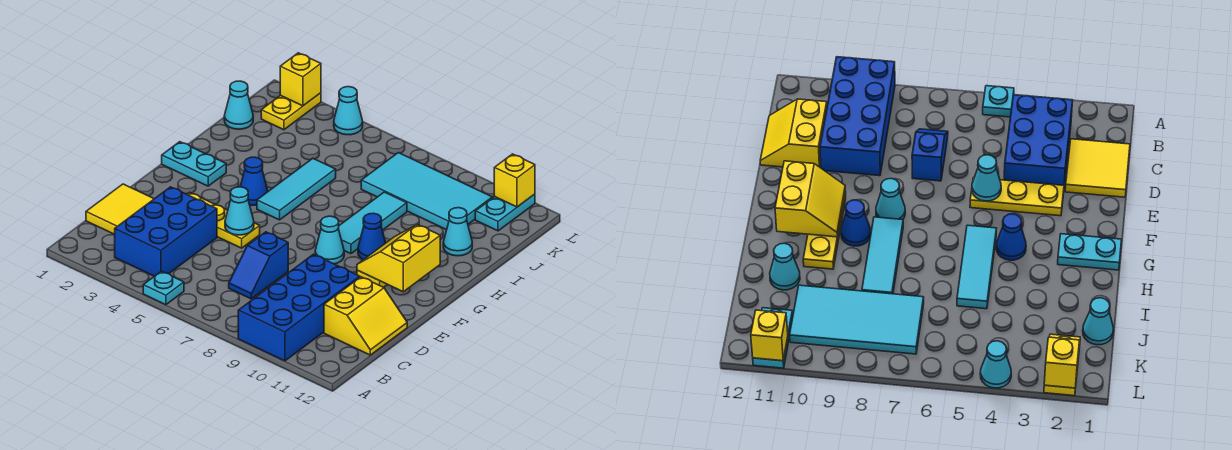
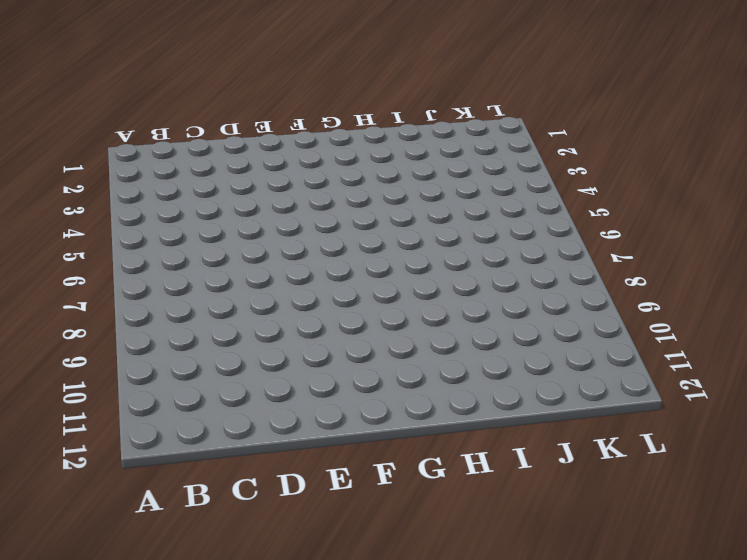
none -> cyan plate A5 level 1
none -> blue brick A9:D10 level 1
none -> blue brick B3:D4 level 1

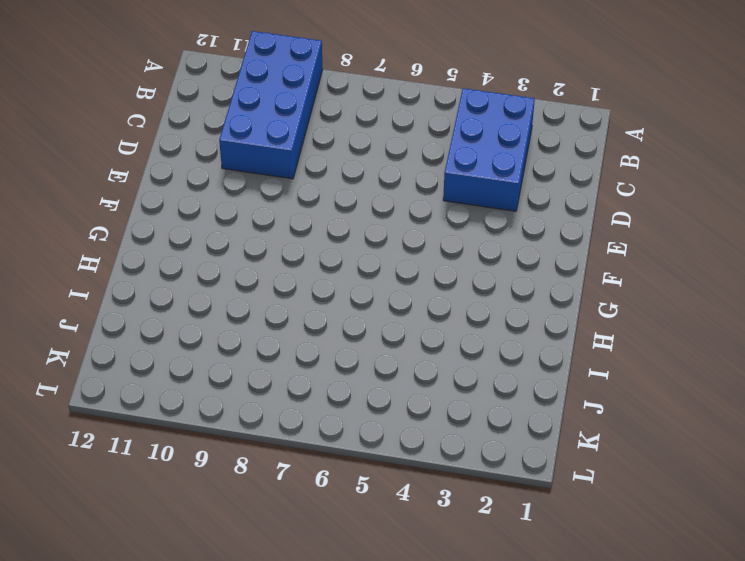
none -> cyan plate A5 level 1
none -> yellow tile C1:D2 level 1
none -> blue slope C7:D7 level 1 top D

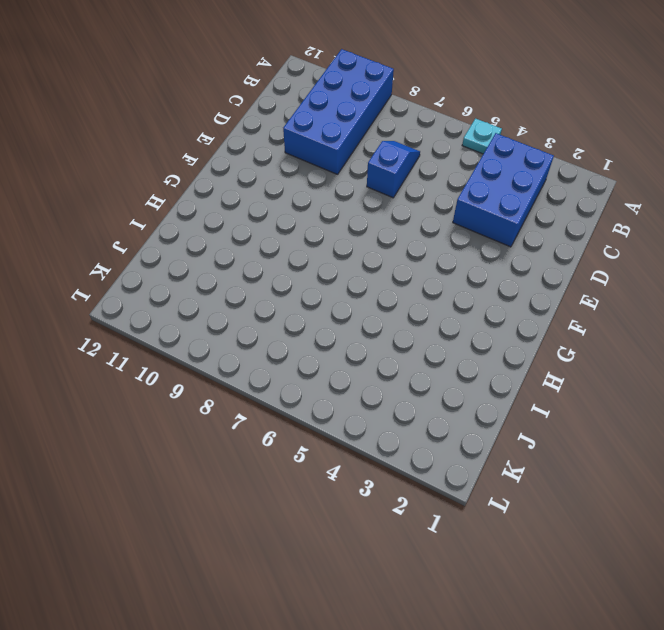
none -> yellow tile C1:D2 level 1
none -> yellow slope C11:D12 level 1 top 11
none -> yellow plate E3:E5 level 1

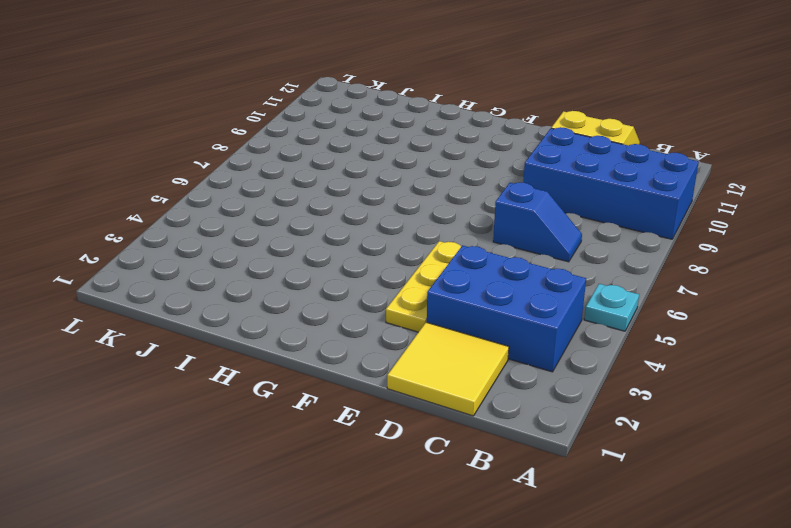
none -> cyan cone F8 level 1
none -> yellow plate F10:H10 level 1
none -> cyan plate G1:G2 level 1

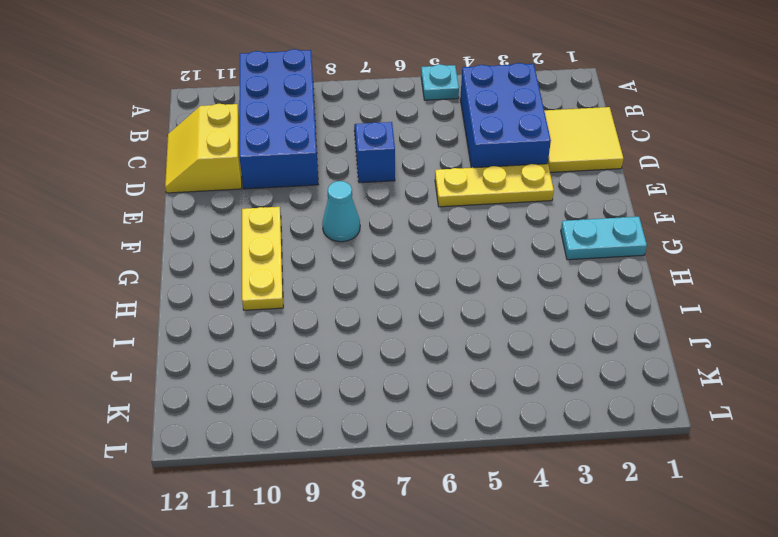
none -> blue cone G4 level 1
none -> cyan tile G5:I5 level 1
none -> cyan tile G8:I8 level 1

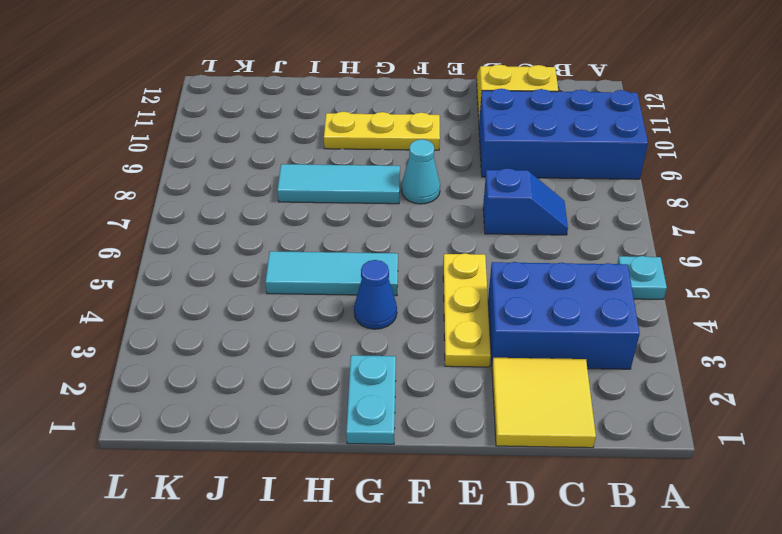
none -> blue cone G9 level 1
none -> cyan cone I11 level 1
none -> cyan cone J1 level 1

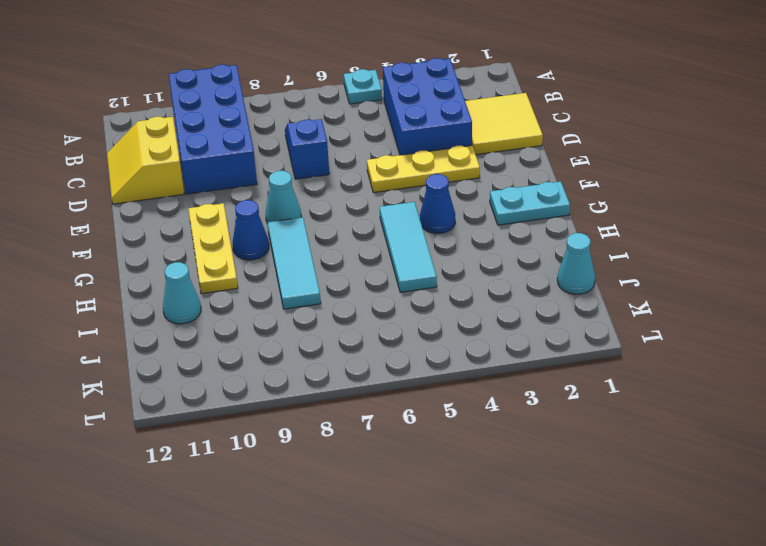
none -> cyan tile J7:K10 level 1
none -> yellow plate K2:L2 level 1
none -> cyan plate K11:L11 level 1

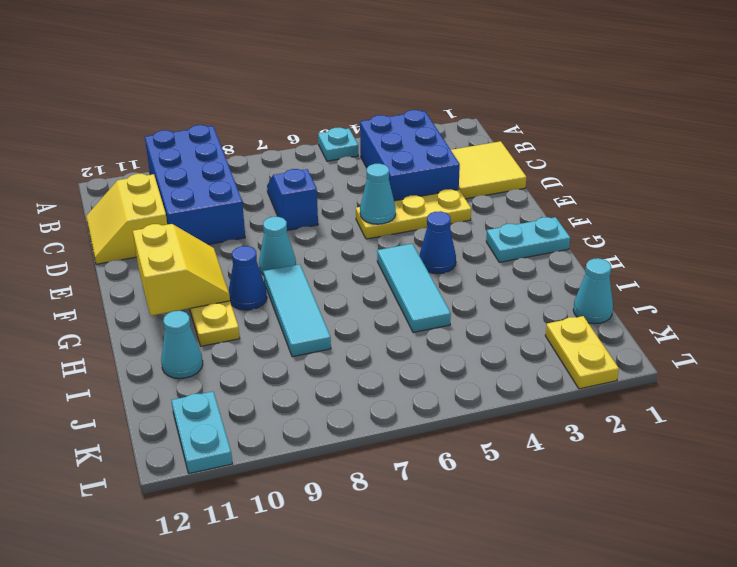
none -> cyan tile J7:K10 level 1
none -> cyan cone L4 level 1
none -> yellow brick L2 level 2

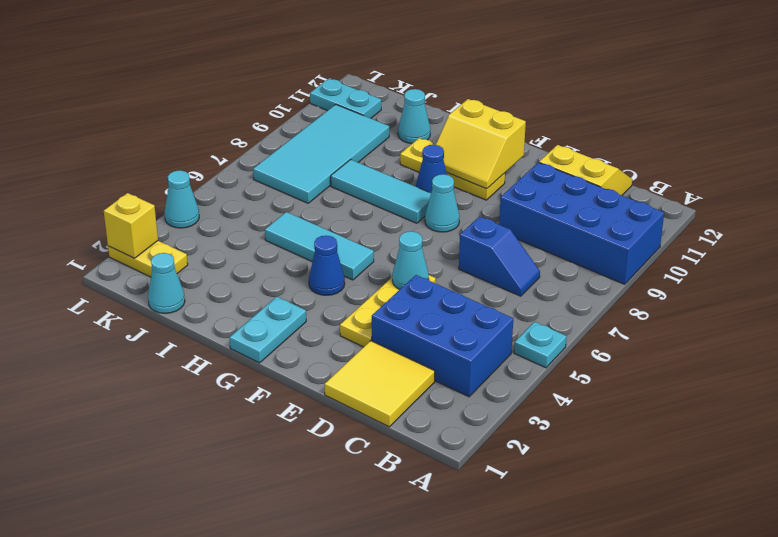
none -> yellow brick L11 level 2

